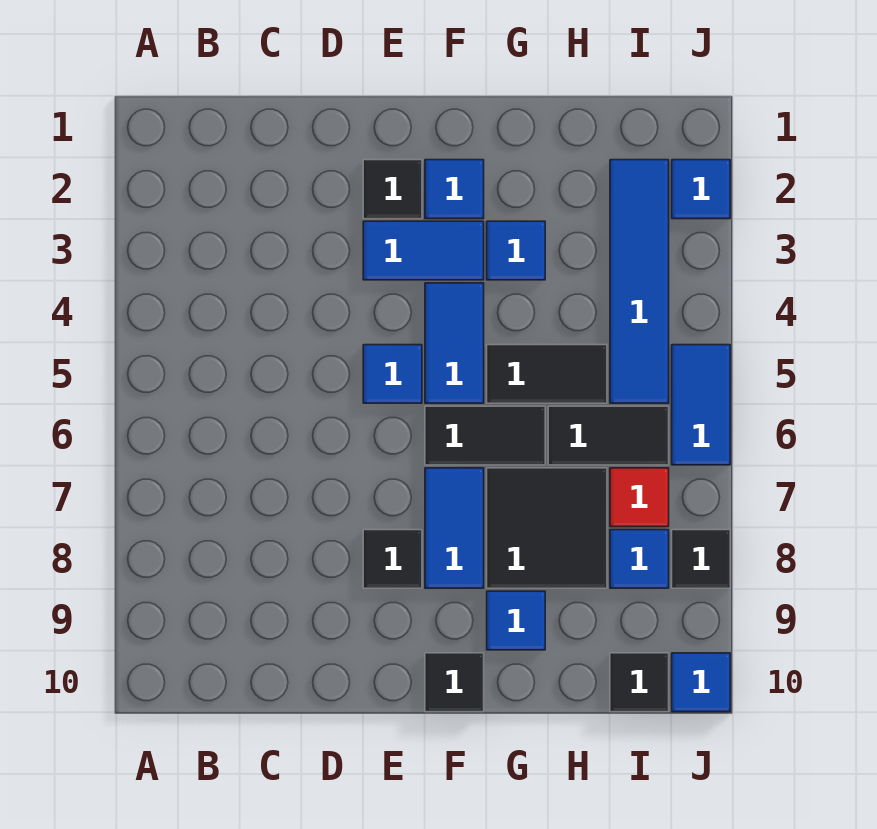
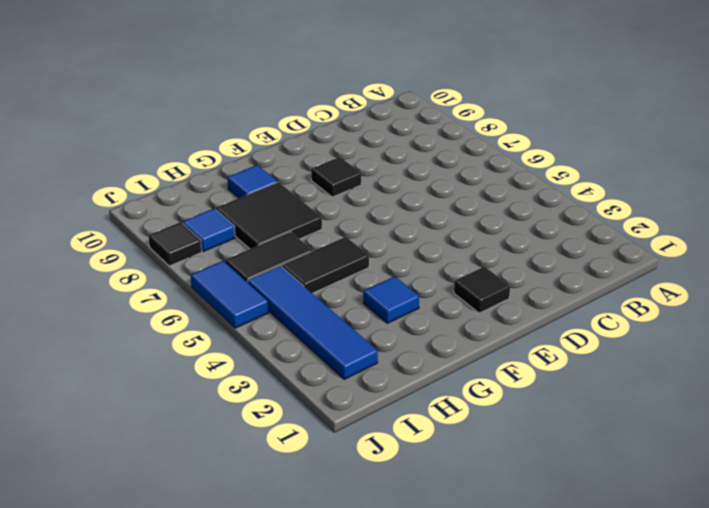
none -> blue tile E3:F3 level 1
none -> blue tile E5 level 1
none -> blue tile F2 level 1

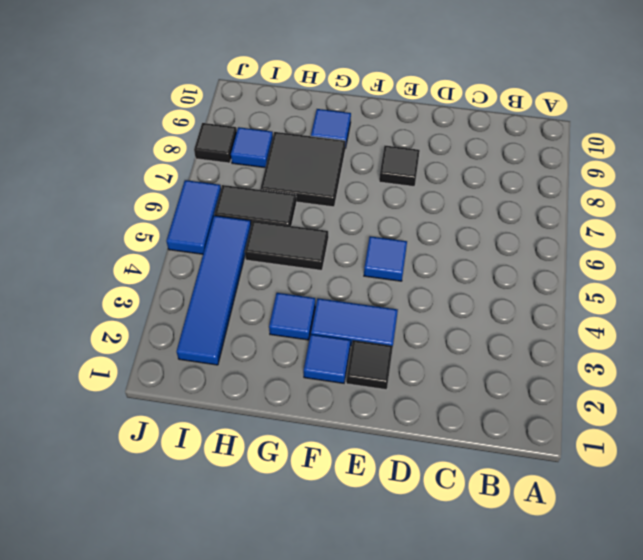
none -> blue tile F4:F5 level 1
none -> black tile F6:G6 level 1
none -> blue tile F7:F8 level 1

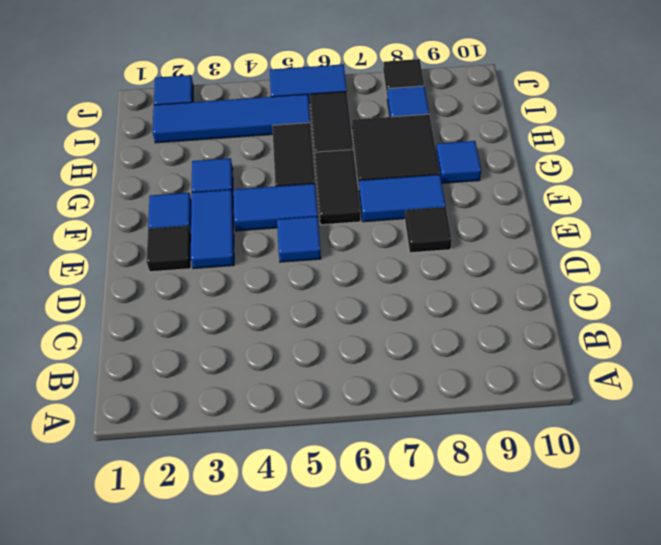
none -> black tile F10 level 1
none -> red tile I7 level 1
none -> black tile I10 level 1

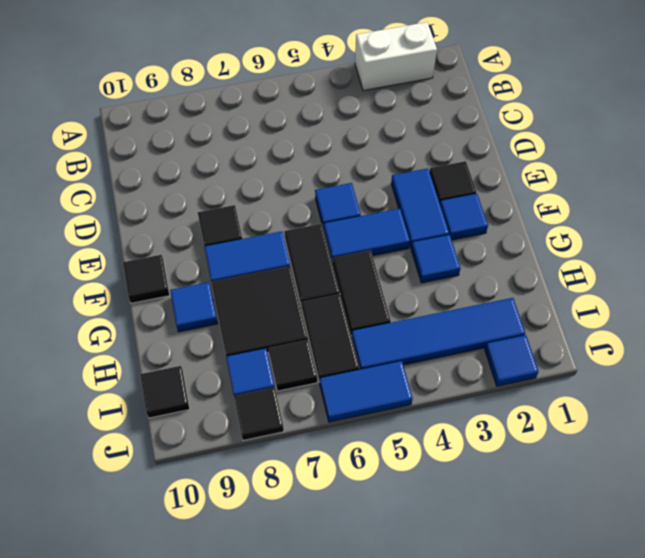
white brick A2:A3 level 1 -> none
black tile I7 level 1 -> red tile I7 level 1
none -> blue tile J10 level 1

